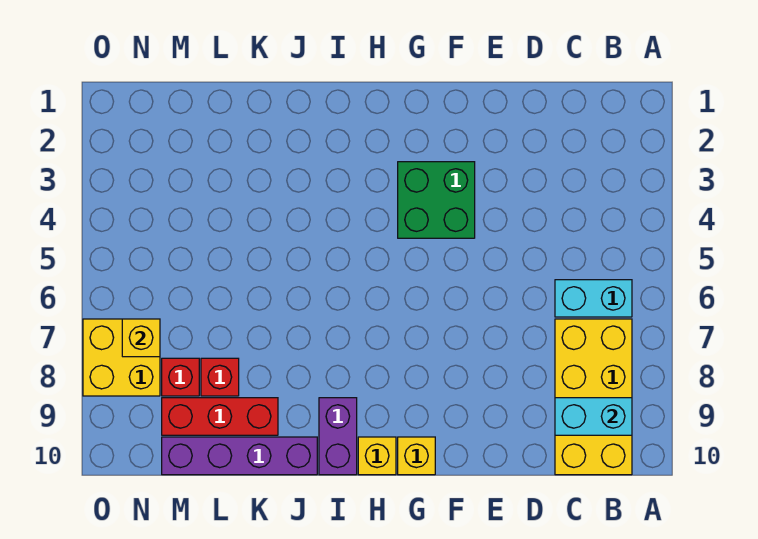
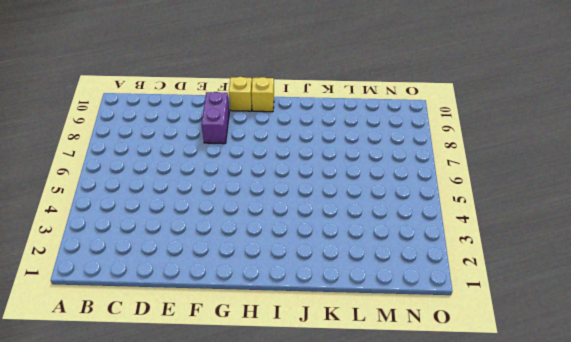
purple brick F8:F9 level 1 -> purple brick I9:I10 level 1
none -> cyan brick B6:C6 level 1
none -> yellow brick B7:C10 level 1
none -> green brick F3:G4 level 1

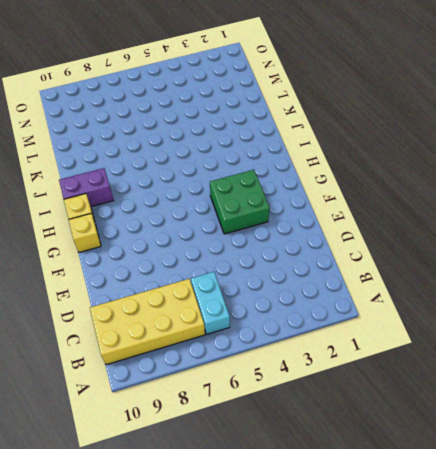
none -> purple brick J10:M10 level 1
none -> red brick K9:M9 level 1
none -> red brick L8 level 1

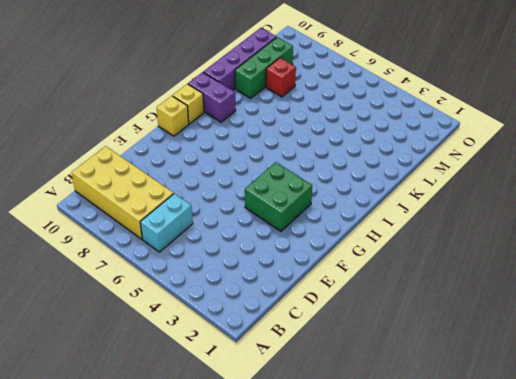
green brick K9:M9 level 1 -> red brick K9:M9 level 1
none -> red brick M8 level 1
none -> yellow brick N7:O8 level 1
none -> cyan brick B9:C9 level 2

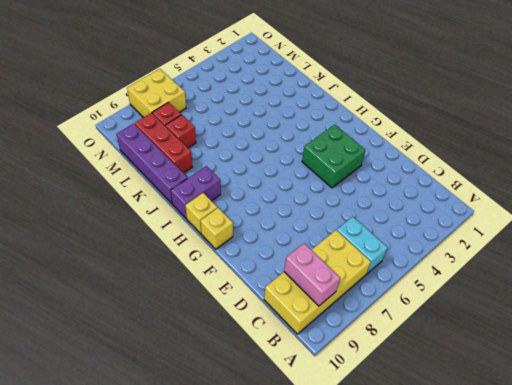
pink brick B9:C9 level 2 -> cyan brick B9:C9 level 2
none -> yellow brick N7 level 2

